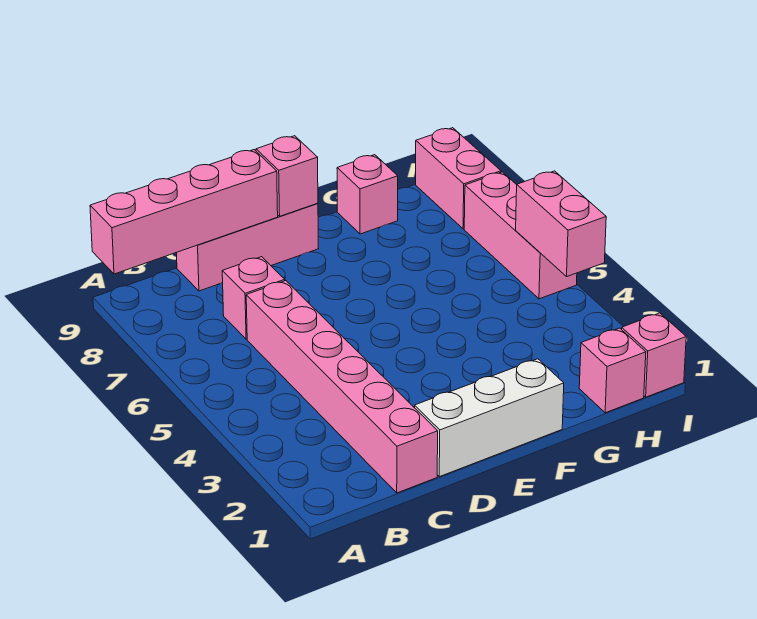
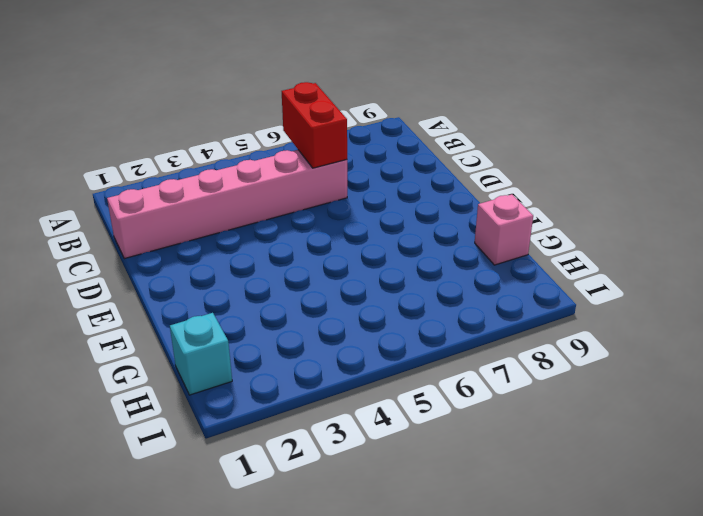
red brick B6:C6 level 2 -> none
cyan brick H1 level 1 -> pink brick H1 level 1
none -> pink brick C7 level 1
none -> pink brick C9:E9 level 1
none -> white brick D1:F1 level 1

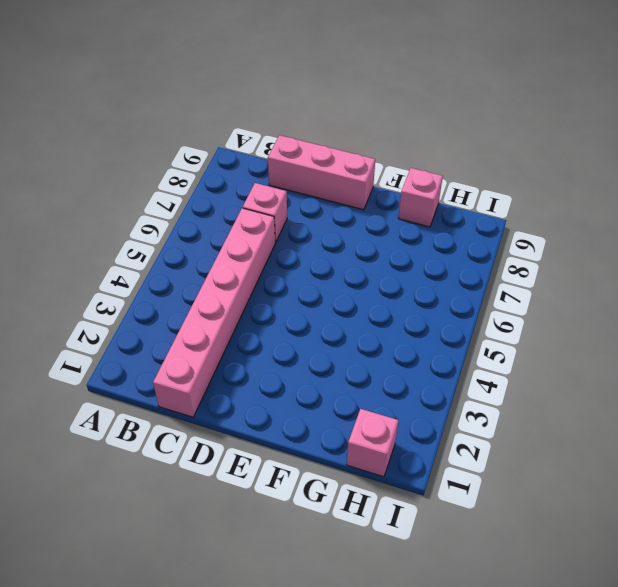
none -> white brick D1:F1 level 1
none -> pink brick I1 level 1
none -> pink brick I5:I7 level 1

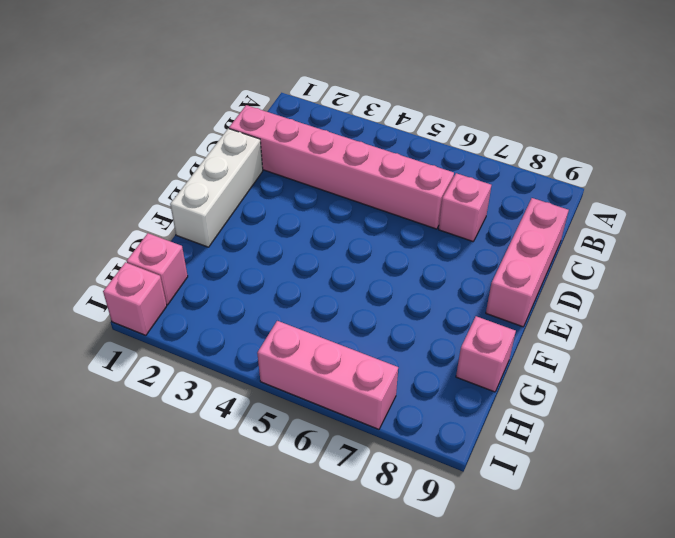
none -> pink brick I8:I9 level 1
none -> pink brick A9:D9 level 2
none -> pink brick E9 level 2

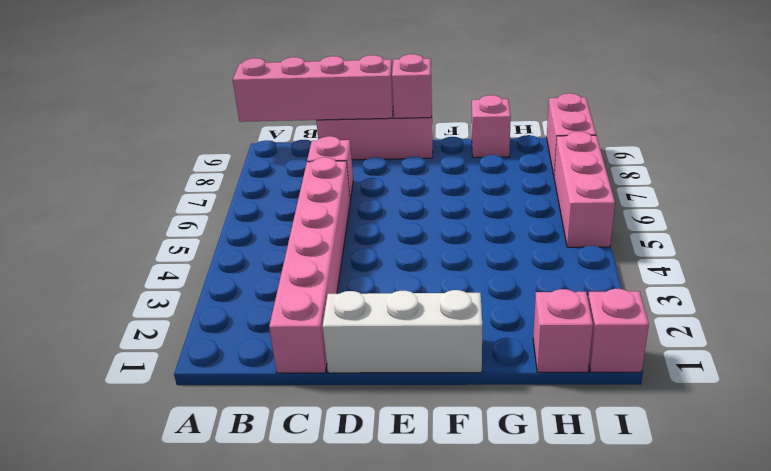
none -> pink brick I4:I5 level 2

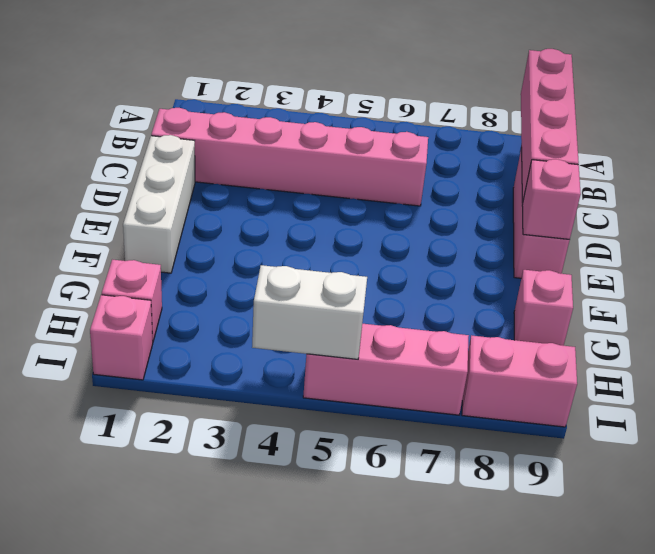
white brick I4:I5 level 2 -> pink brick I4:I5 level 2
none -> pink brick C7 level 1

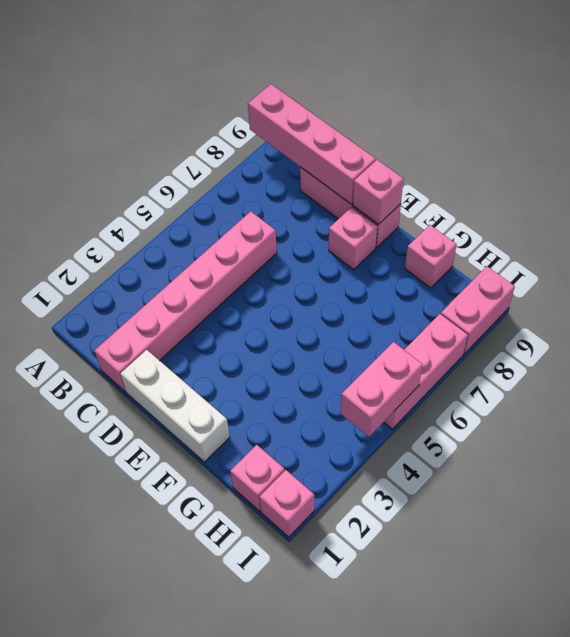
pink brick E8 level 1 -> pink brick C7 level 1

